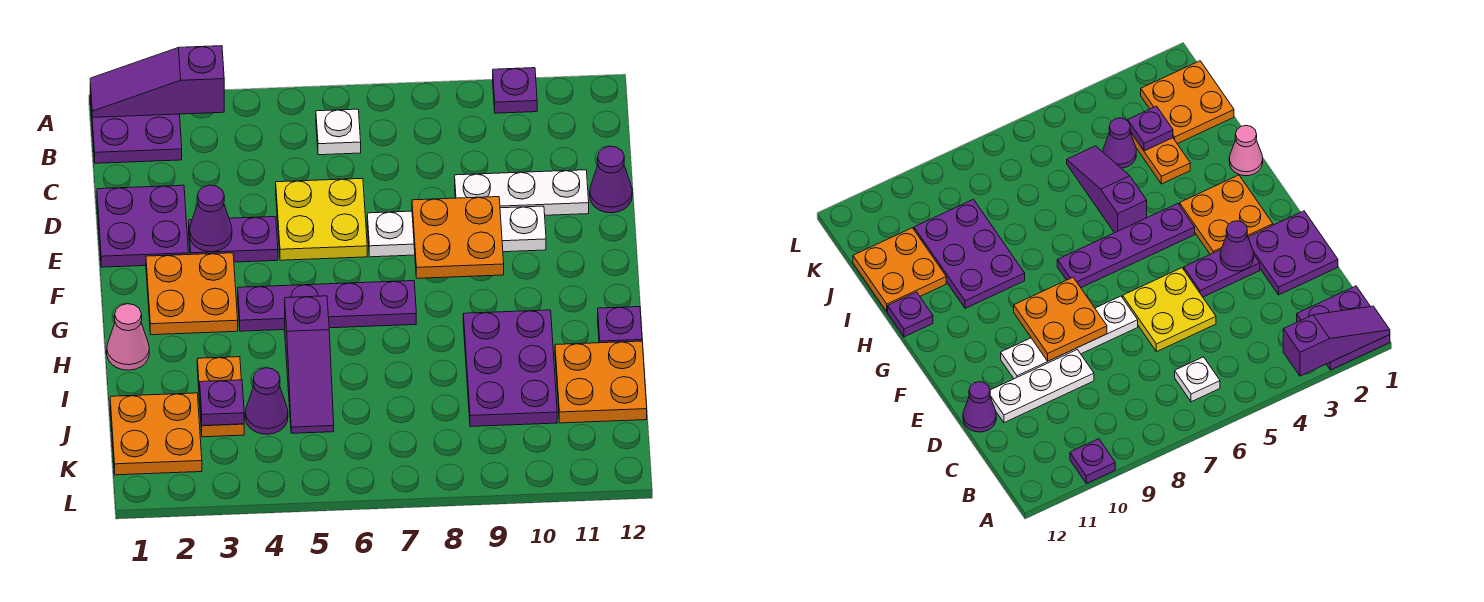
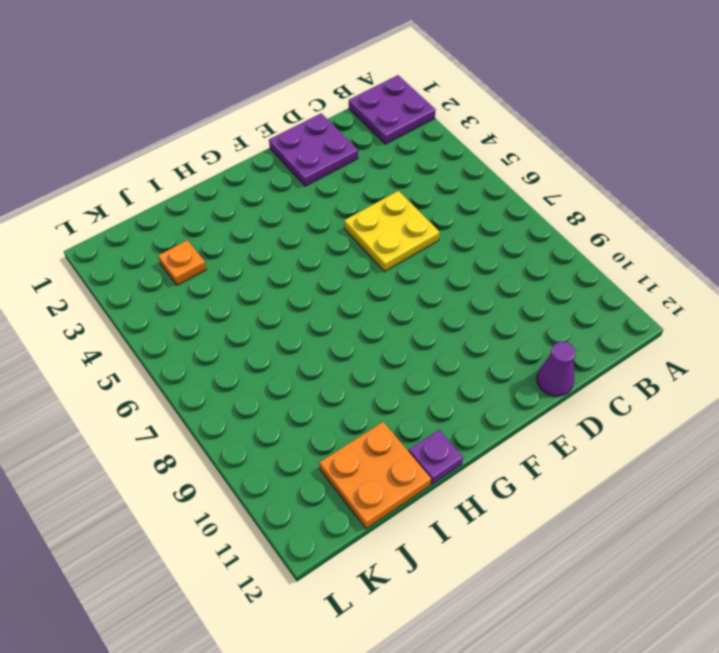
orange plate J3 level 1 -> orange plate I3:J3 level 1
none -> purple plate A10 level 1
none -> white plate B6 level 1
none -> white plate D9:D11 level 1

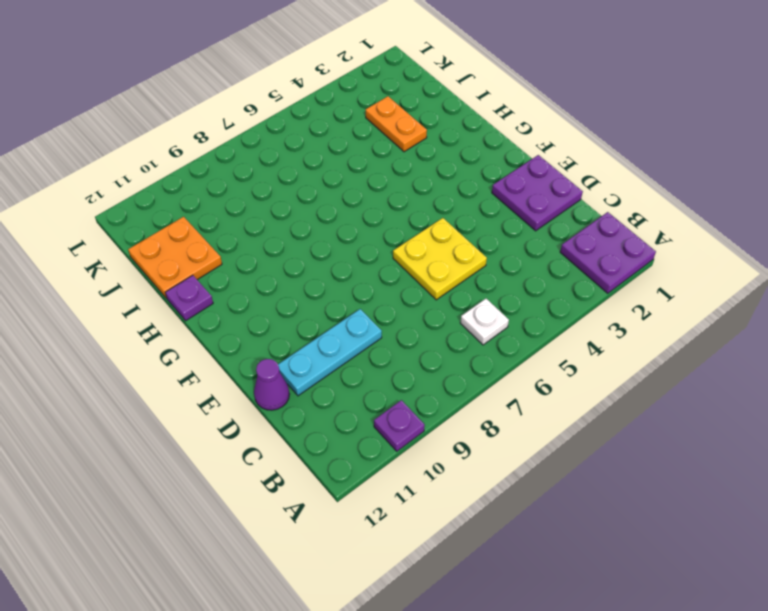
cyan plate D9:D11 level 1 -> white plate D9:D11 level 1
none -> purple plate E3:E4 level 1
none -> white plate E7:E10 level 1
none -> orange plate F2:G3 level 1

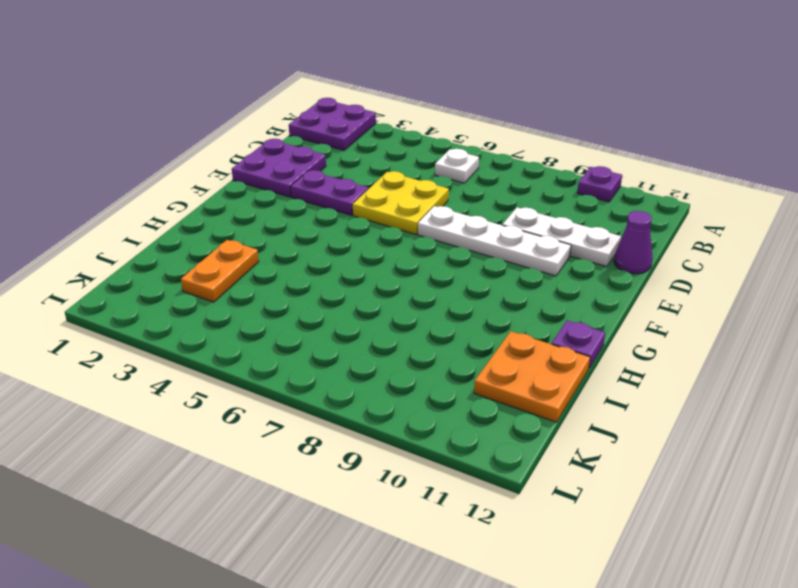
none -> orange plate F2:G3 level 1
none -> purple plate G4:G7 level 1
none -> pink cone H1 level 1

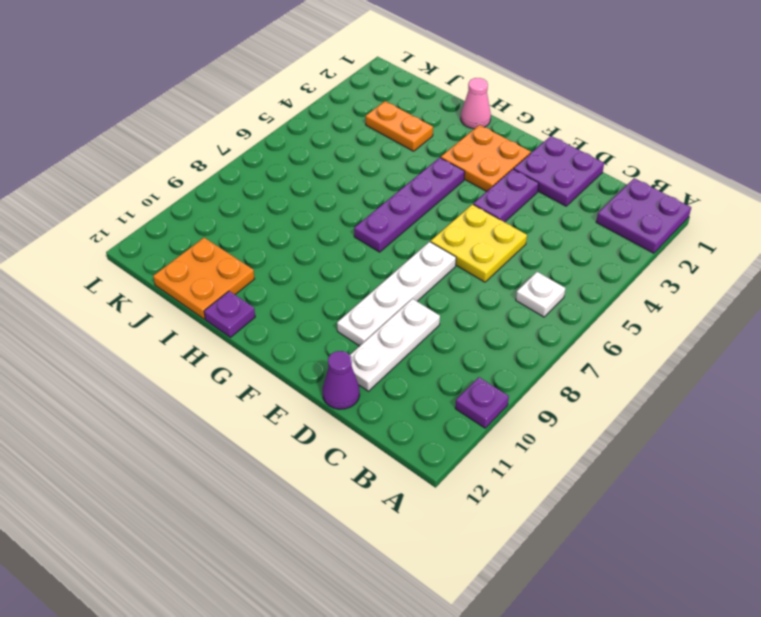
none -> purple slope H5:J5 level 1 top H
none -> purple plate H9:J10 level 1
none -> orange plate J1:K2 level 1

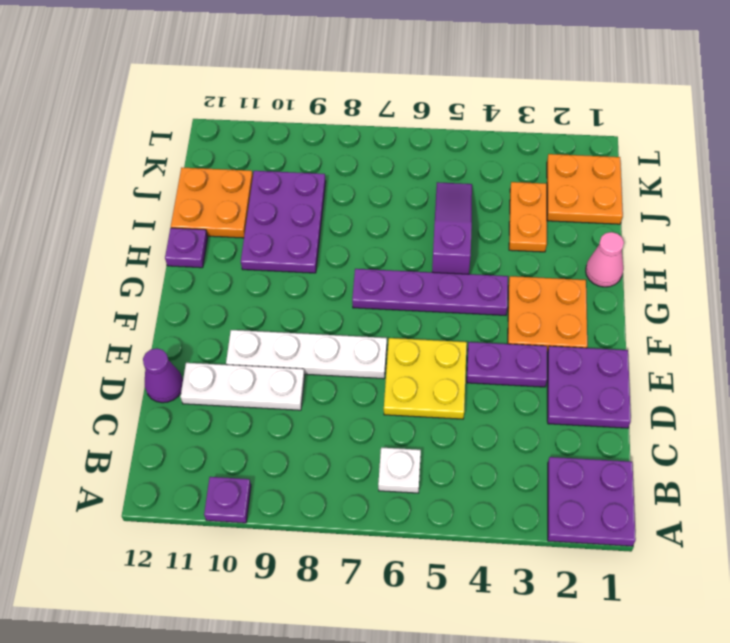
none -> purple cone J4 level 1
none -> purple slope A1:A3 level 2 top 3
none -> purple cone E3 level 2

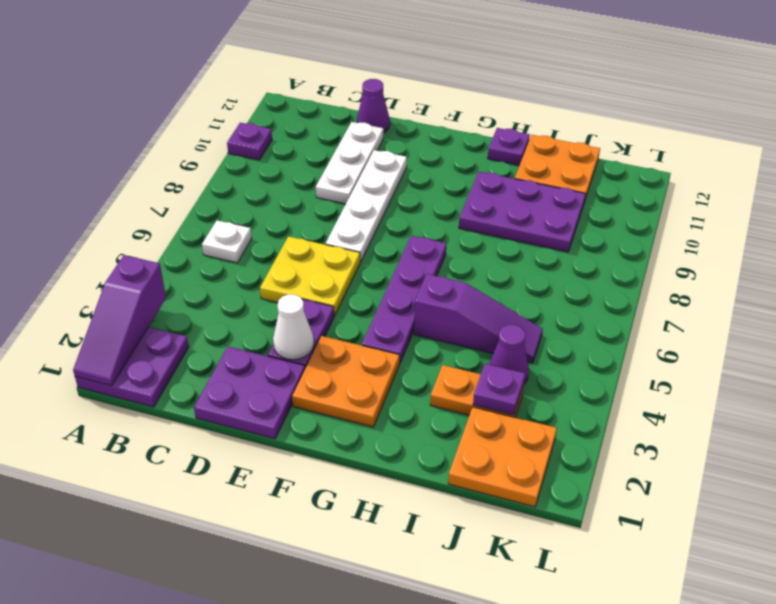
white cone E3 level 2 -> purple cone E3 level 2
none -> pink cone H1 level 1
none -> orange plate E8:F9 level 2

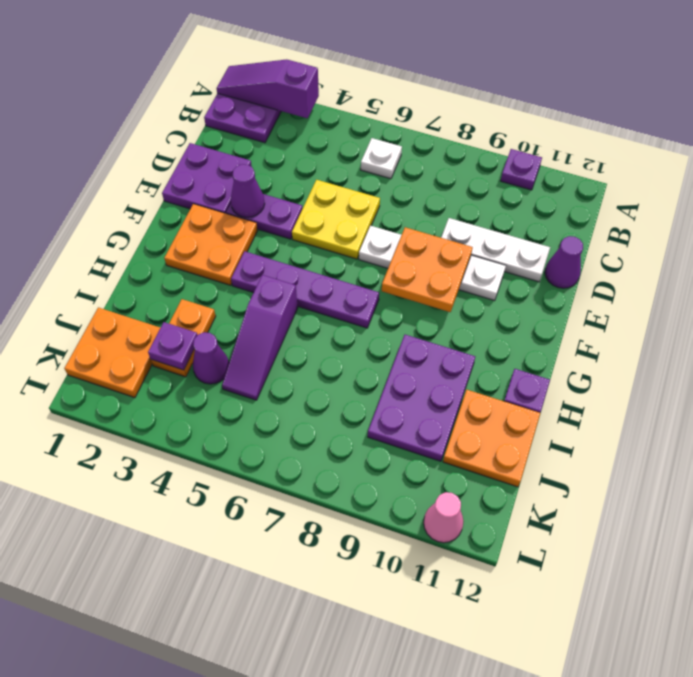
pink cone L11 level 1 -> pink cone H1 level 1

